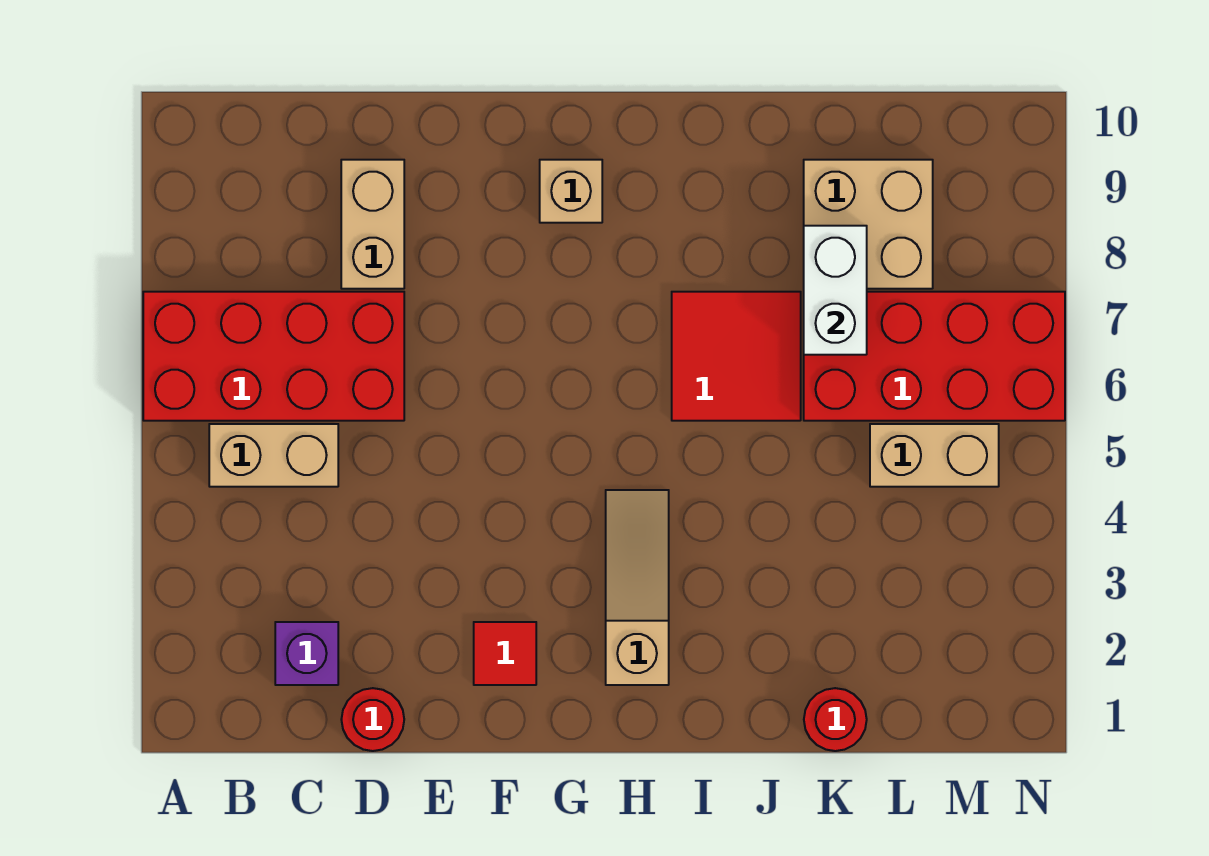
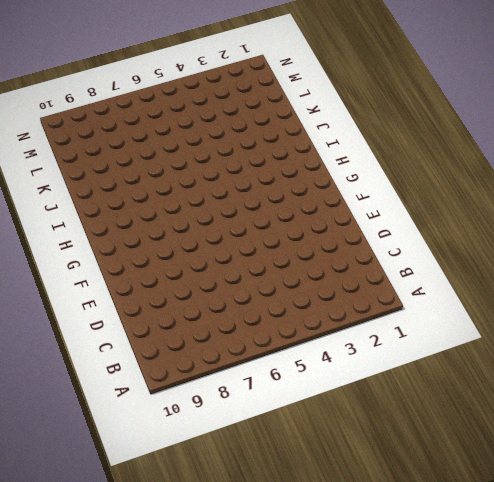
none -> red brick A6:D7 level 1
none -> tan brick B5:C5 level 1
none -> purple brick C2 level 1

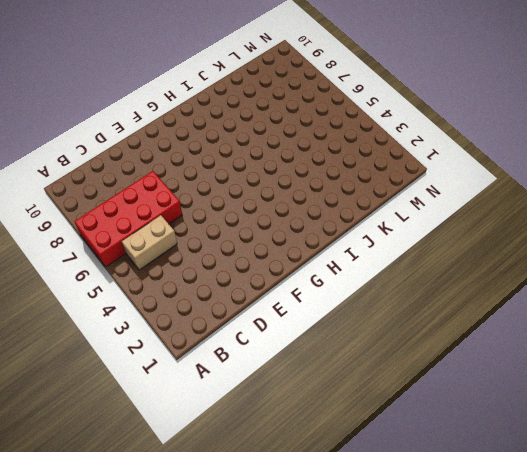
none -> purple brick C2 level 1
none -> red round brick D1 level 1
none -> tan brick D8:D9 level 1

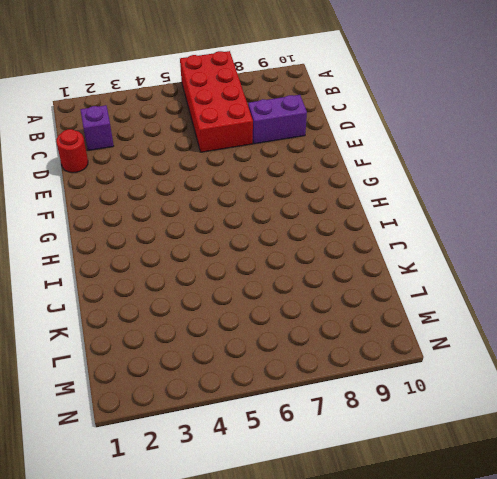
purple brick D8:D9 level 1 -> tan brick D8:D9 level 1
none -> tan brick B5:C5 level 1
none -> red tile F2 level 1
none -> tan brick G9 level 1

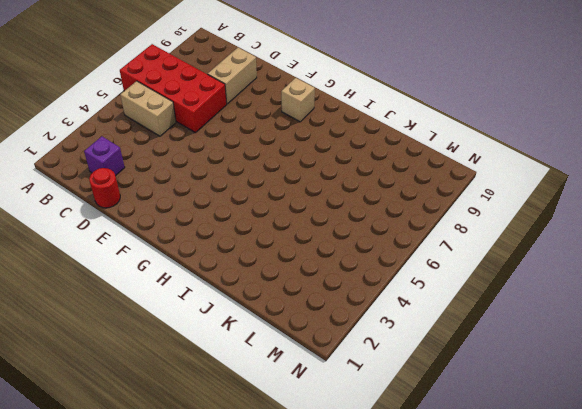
none -> red tile F2 level 1
none -> tan slope H2:H4 level 1 top 2
none -> red tile I6:J7 level 1

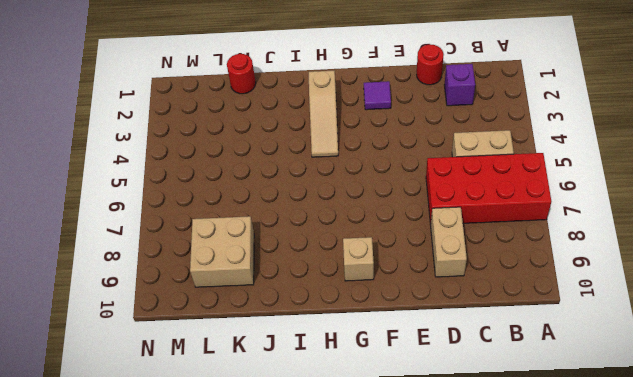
purple tile F2 level 1 -> red tile F2 level 1
none -> red tile I6:J7 level 1
none -> red brick K6:N7 level 1
none -> tan brick L5:M5 level 1

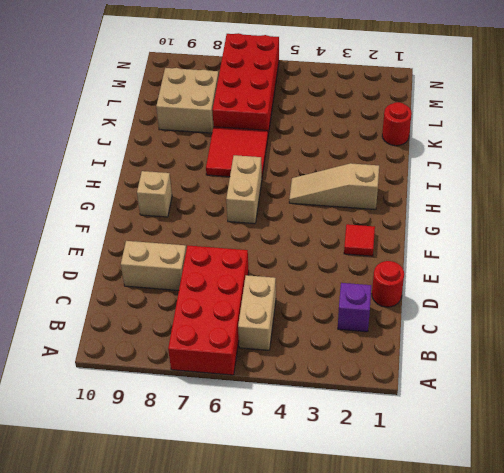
tan brick G6:H6 level 1 -> tan brick L5:M5 level 1
none -> white brick K7:K8 level 2

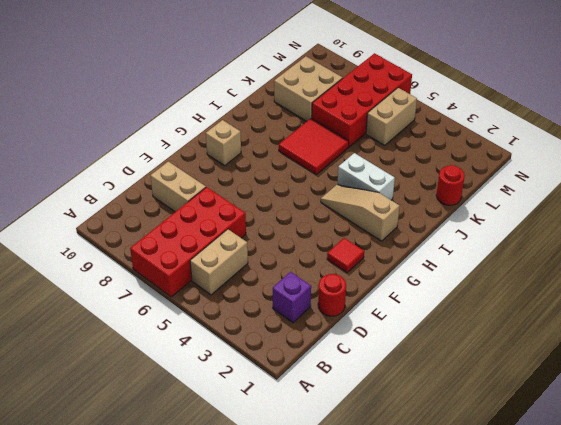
white brick I3:I4 level 1 -> white brick K7:K8 level 2

